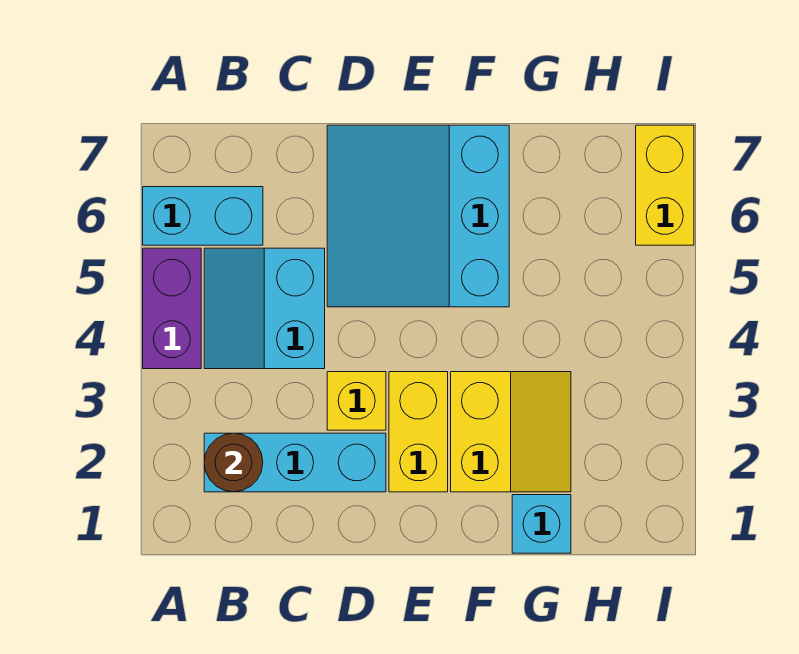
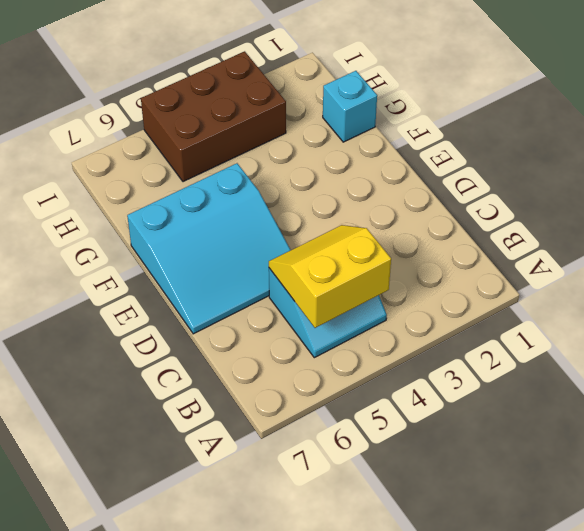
yellow slope B4:C5 level 2 top B -> yellow slope F2:G3 level 1 top F
brown brick H3:I5 level 1 -> none
none -> purple brick A4:A5 level 1
none -> cyan brick A6:B6 level 1

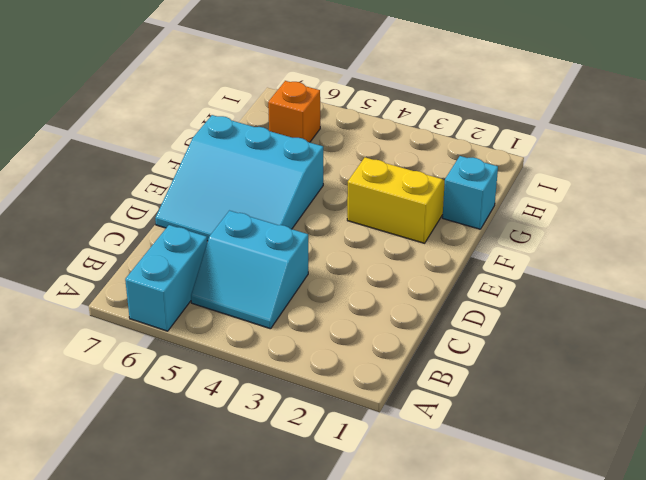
orange brick H6 level 1 -> none
none -> purple brick A4:A5 level 1
none -> cyan brick B2:D2 level 1

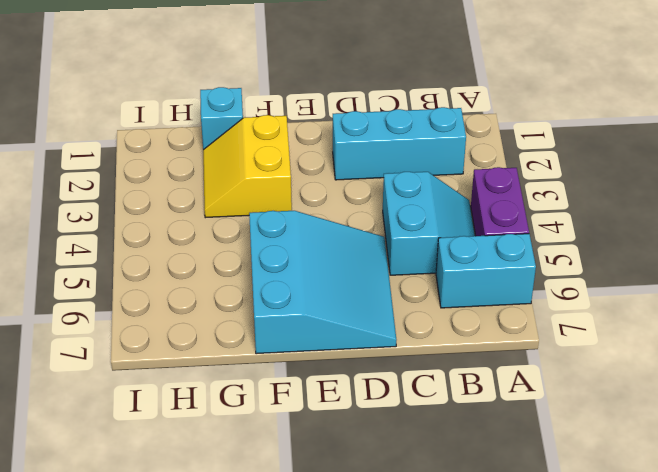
none -> yellow brick D3 level 1
none -> yellow brick E2:E3 level 1

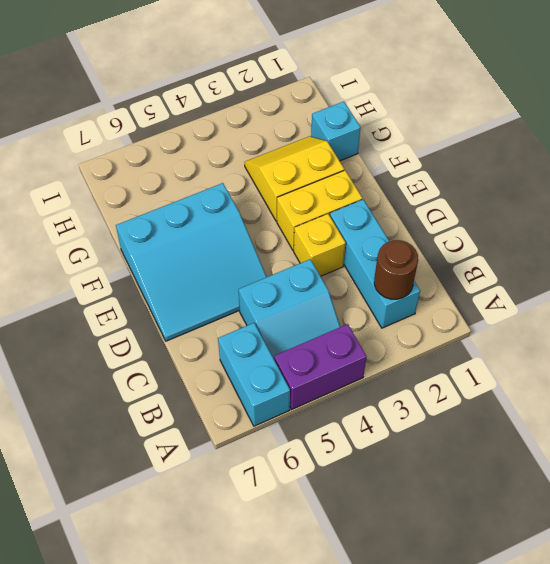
none -> yellow brick I6:I7 level 1

